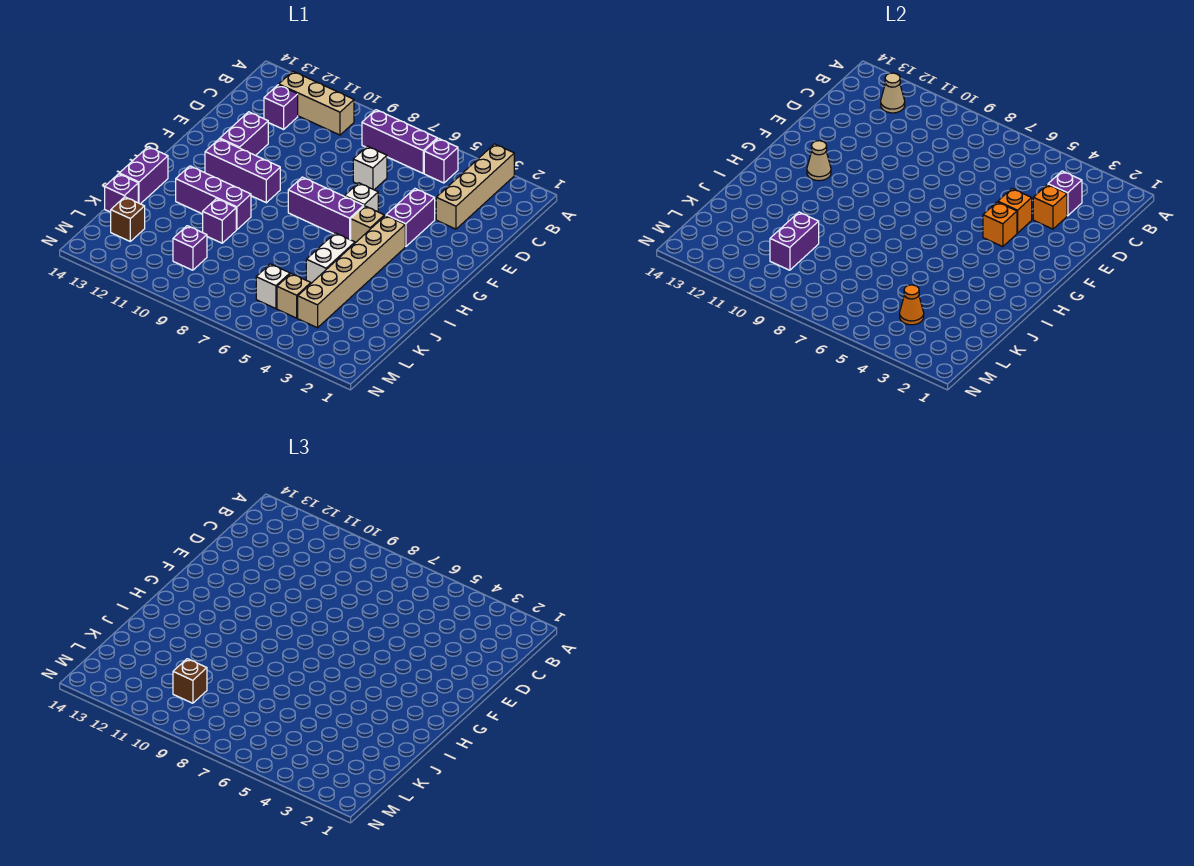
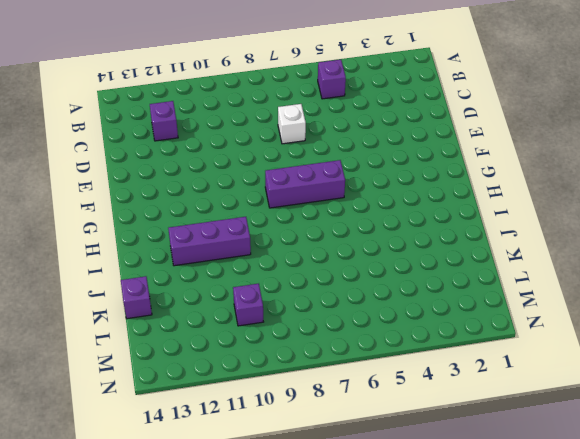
none -> tan brick A3:D3 level 1
none -> purple brick B6:B8 level 1
none -> tan brick B10:B12 level 1
none -> purple brick E4:F4 level 1

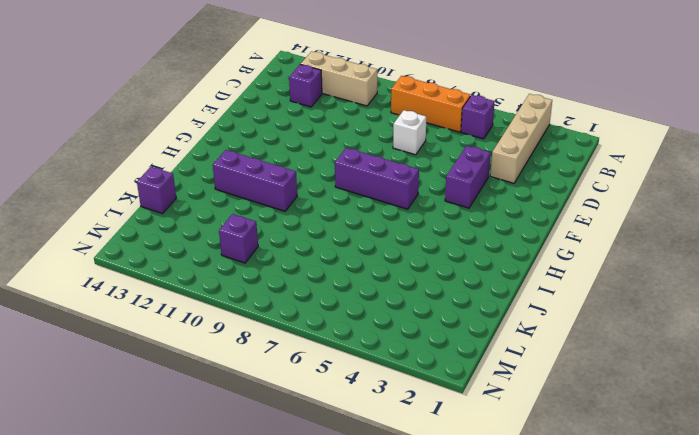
orange brick B6:B8 level 1 -> purple brick B6:B8 level 1
none -> purple brick E12:F12 level 1
none -> white brick F6 level 1
none -> tan brick G4:L4 level 1
none -> tan brick G5 level 1

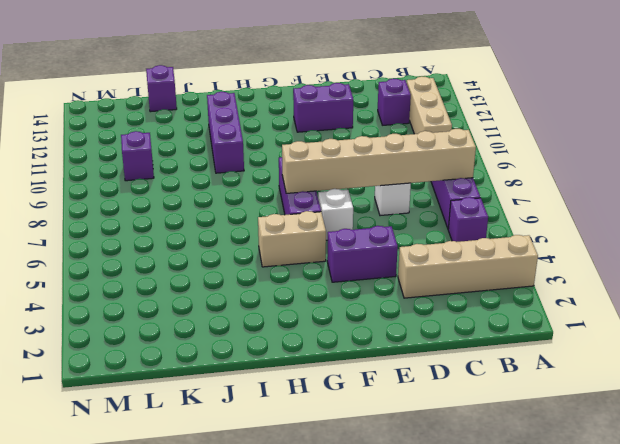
tan brick B7:G7 level 2 -> tan brick G4:L4 level 1
tan brick G5:H5 level 1 -> tan brick G5 level 1
none -> purple brick G10:G12 level 1
none -> white brick I5:J5 level 1
none -> purple brick I14:J14 level 1
none -> purple brick J10 level 1

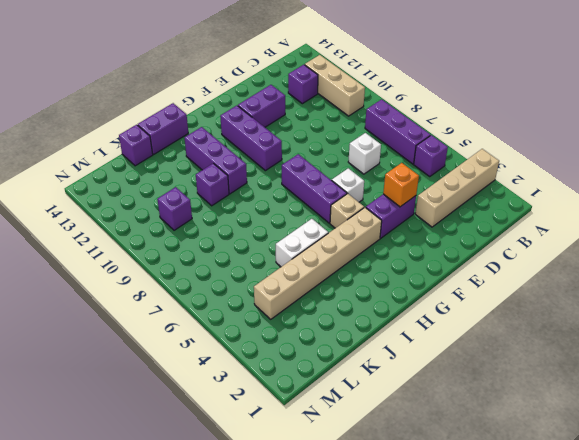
none -> tan brick L5 level 1
none -> white brick L6 level 1
none -> brown brick L13 level 1
none -> tan cone B12 level 2

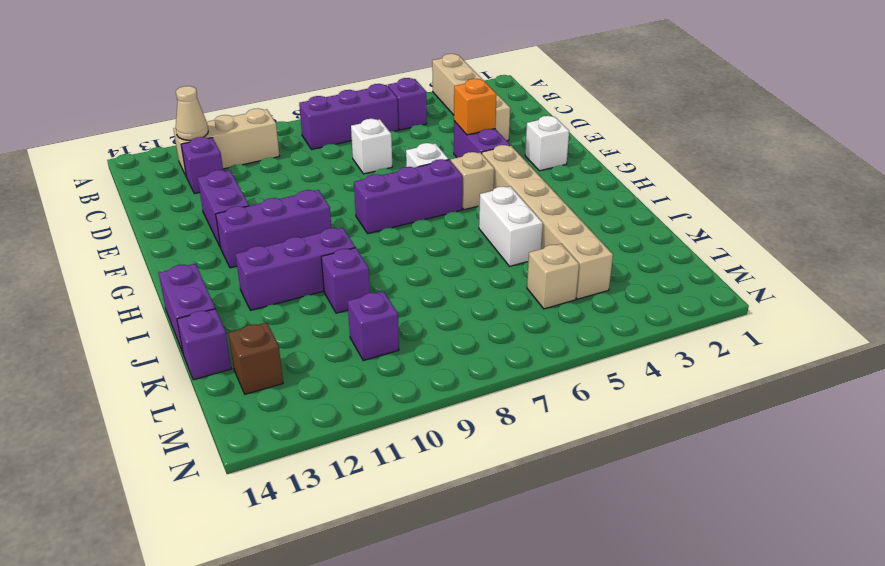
white brick F2 level 1 -> white brick L6 level 1
none -> purple brick C3 level 2
none -> orange brick D3 level 2
none -> orange brick F4 level 2
none -> tan cone G12 level 2

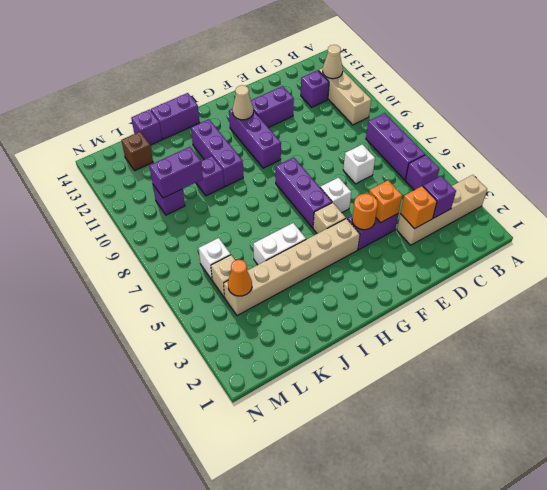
orange round brick F4 level 2 -> orange brick F4 level 2
none -> brown brick L10 level 3

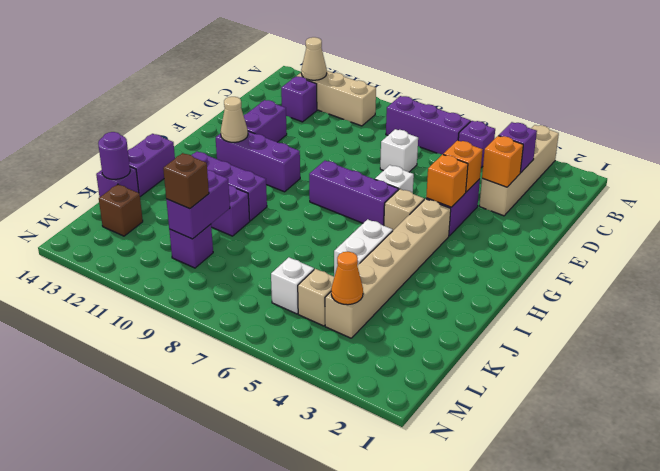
purple round brick K14 level 2 -> none

